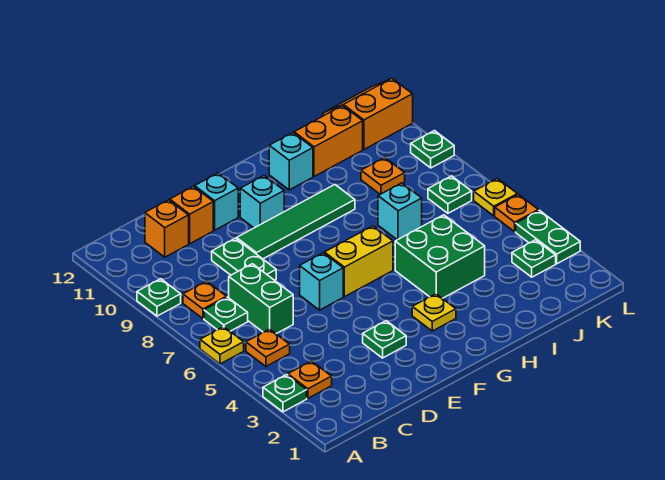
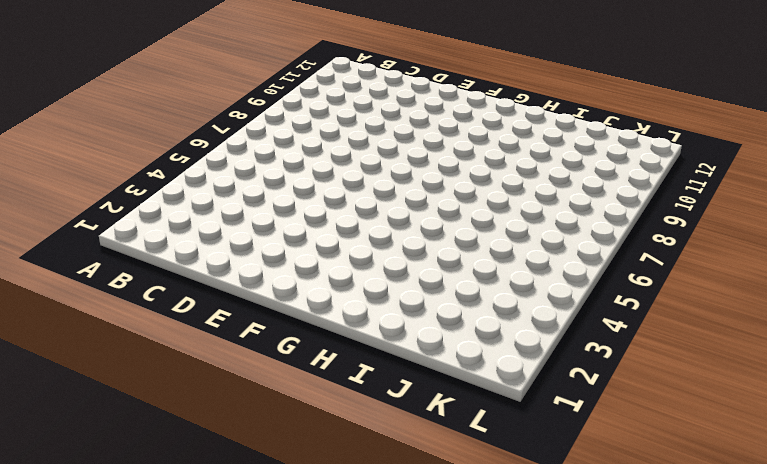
none -> green plate A3 level 1
none -> yellow plate A6 level 1
none -> green plate A9 level 1
none -> orange plate B3 level 1

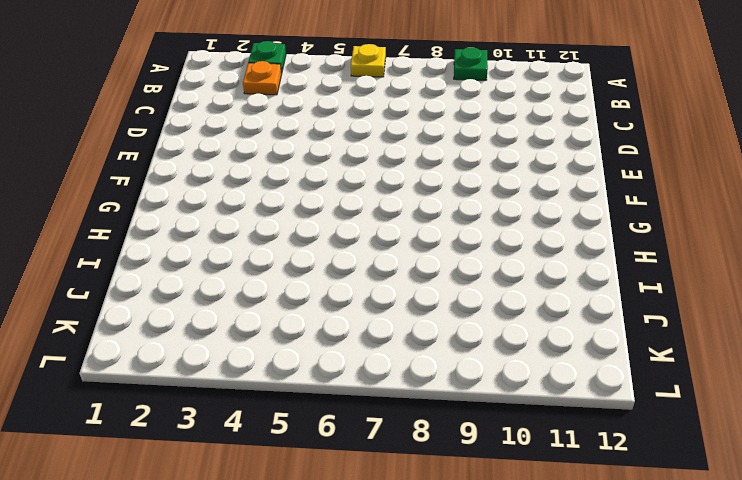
none -> orange plate B5 level 1
none -> green plate B7 level 1
none -> orange plate B8 level 1
none -> green brick C6:C7 level 1

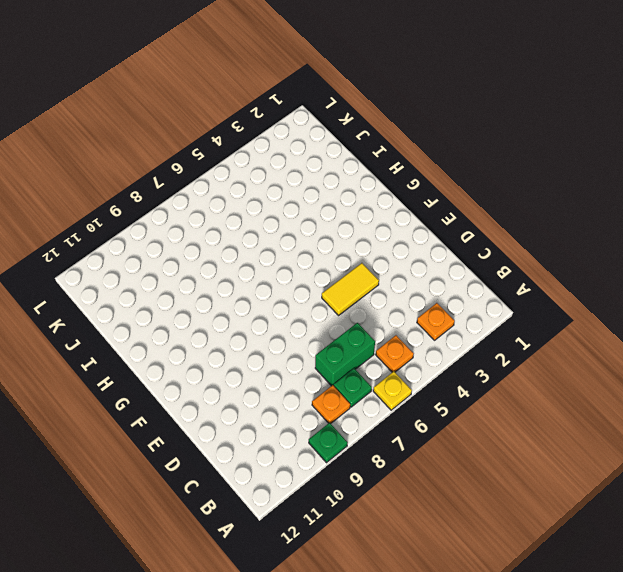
yellow tile E4:E5 level 1 -> none
none -> green plate A3 level 1
none -> orange brick C11 level 1
none -> green plate D8:D9 level 1
none -> orange brick D11 level 1

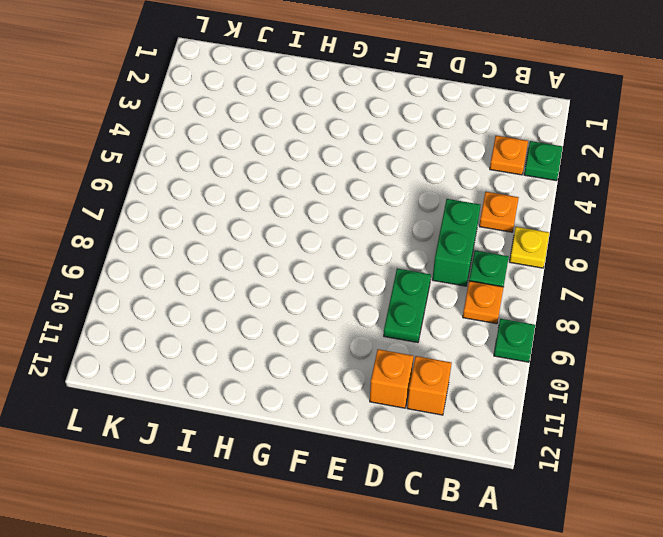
none -> green plate E3 level 1
none -> cyan brick E6 level 1
none -> green tile E9:H9 level 1
none -> cyan brick E11 level 1

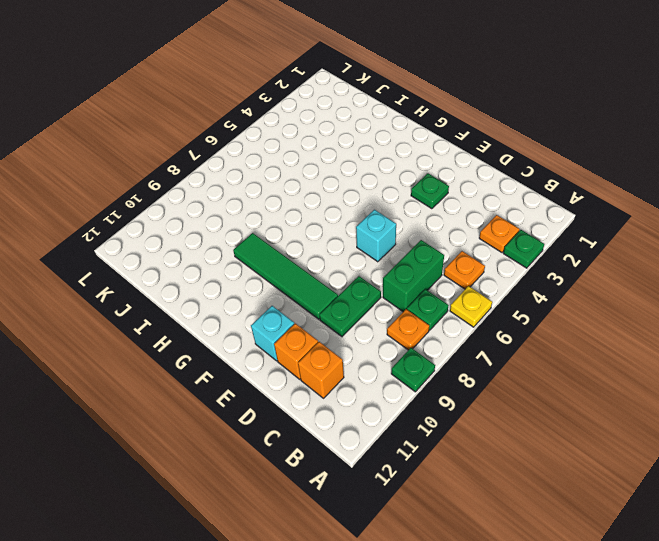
none -> yellow brick F6:G6 level 1
none -> cyan brick F10 level 1
none -> yellow plate G3 level 1
none -> green brick H4:I5 level 1

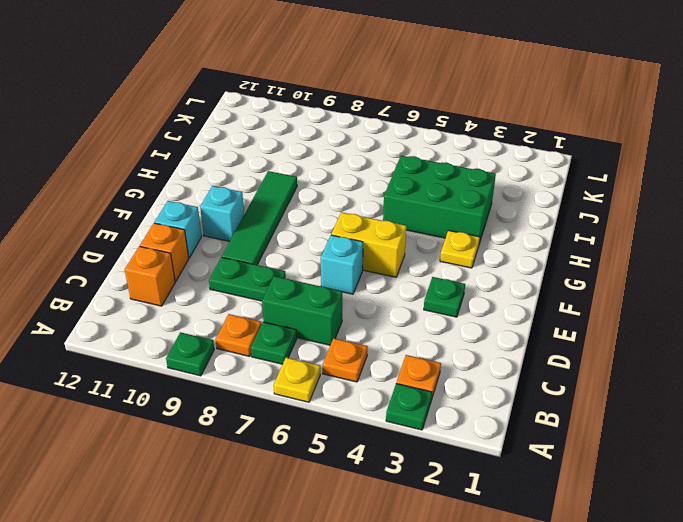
yellow brick F5:F6 level 1 -> yellow brick F6:G6 level 1
green brick H3:I5 level 1 -> green brick H4:I5 level 1
none -> cyan brick H11 level 1
none -> cyan brick I7 level 1
none -> orange brick I11:J11 level 1
none -> orange plate J9 level 1

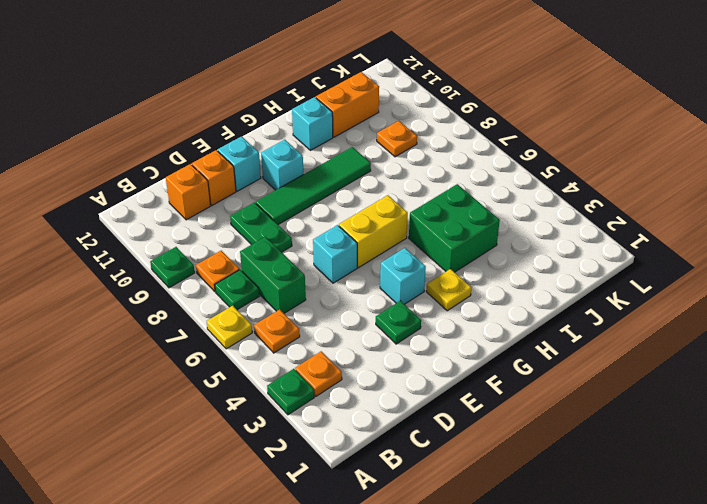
cyan brick F4 level 1 -> cyan brick I7 level 1
none -> green plate K3 level 1
none -> green plate K7 level 1
none -> orange slope K11:L12 level 1 top 11
none -> green plate L3:L4 level 1

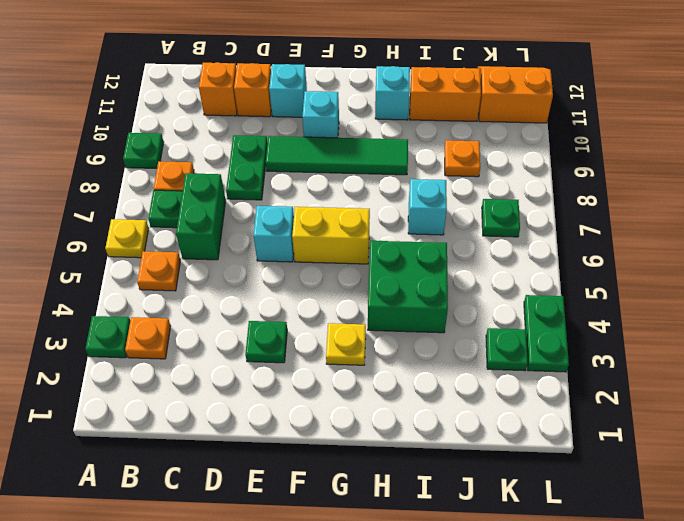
none -> orange plate L5 level 1
none -> yellow plate L6 level 1
none -> green plate L9 level 1

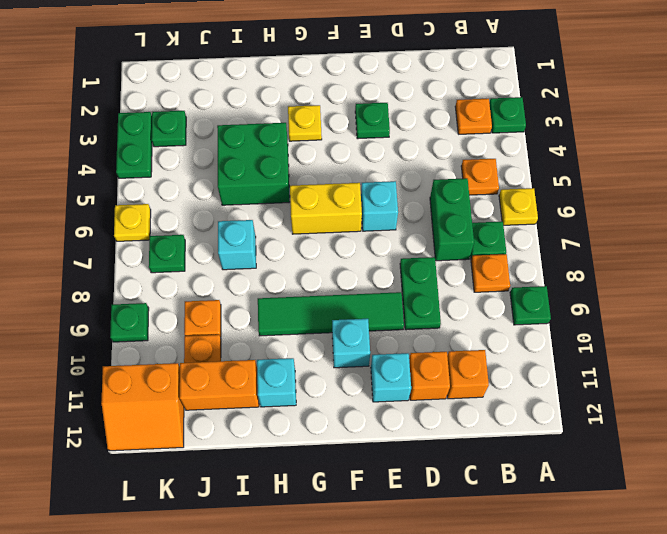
orange plate J10 level 1 -> orange plate L5 level 1

